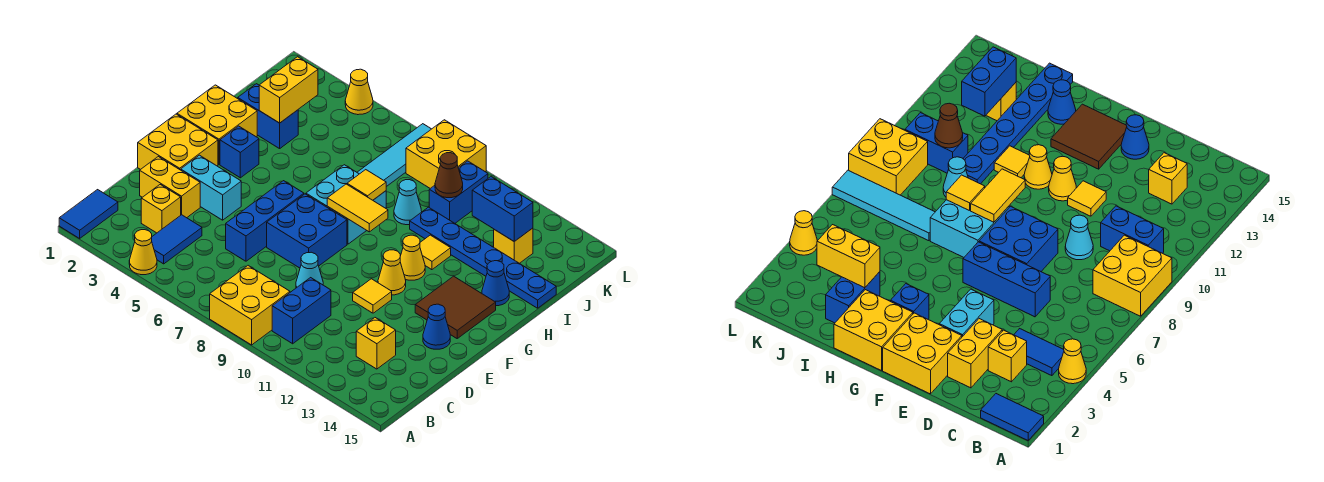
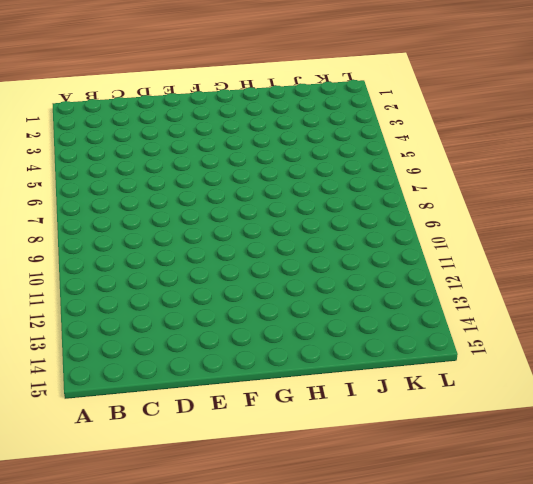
none -> blue tile A1:B1 level 1
none -> yellow cone A4 level 1
none -> yellow brick A8:B9 level 1
none -> blue tile B4:C4 level 1

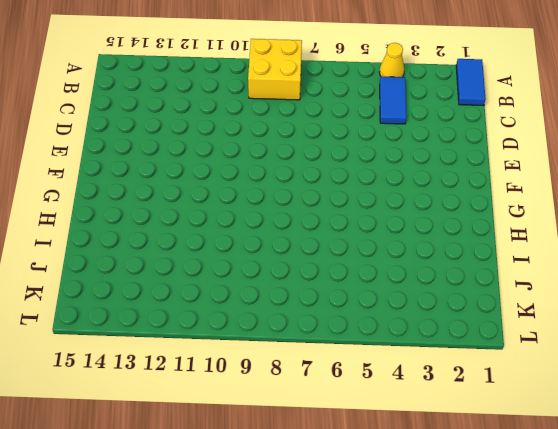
none -> blue brick B10:C10 level 1
none -> yellow brick C3 level 1
none -> yellow brick C13 level 1
none -> yellow brick D2:D3 level 1

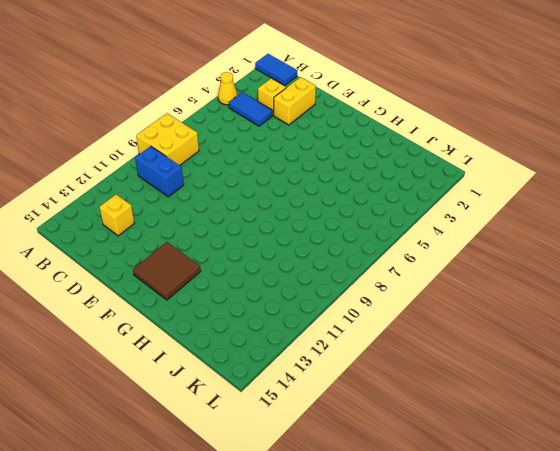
none -> blue brick D6:F6 level 1
none -> cyan cone D9 level 1
none -> yellow brick E1:F2 level 1
none -> cyan brick E3:E4 level 1

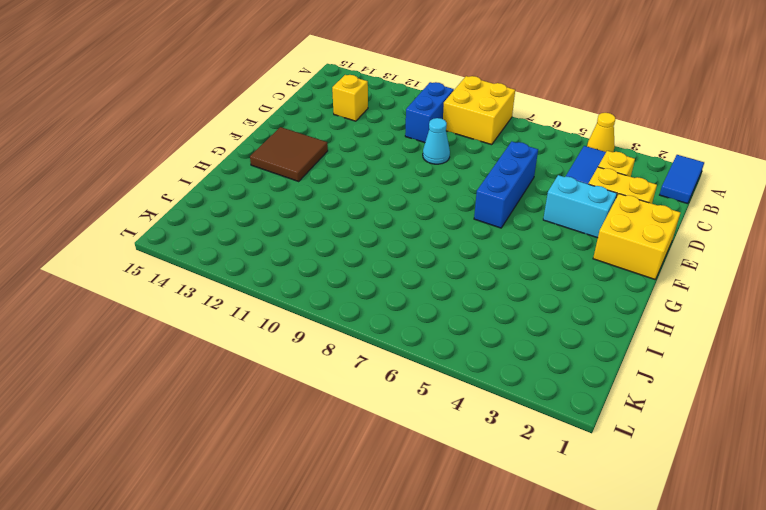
none -> blue brick E7:F8 level 1
none -> yellow tile E11 level 1
none -> blue cone E14 level 1
none -> yellow cone F11 level 1

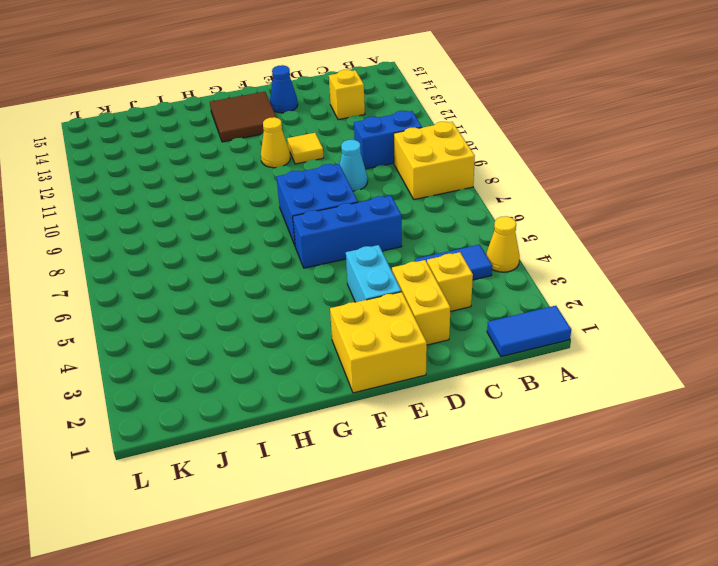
none -> yellow brick G1:H2 level 1
none -> blue brick G3 level 1
none -> cyan brick G7:H8 level 1
none -> yellow cone G11 level 1

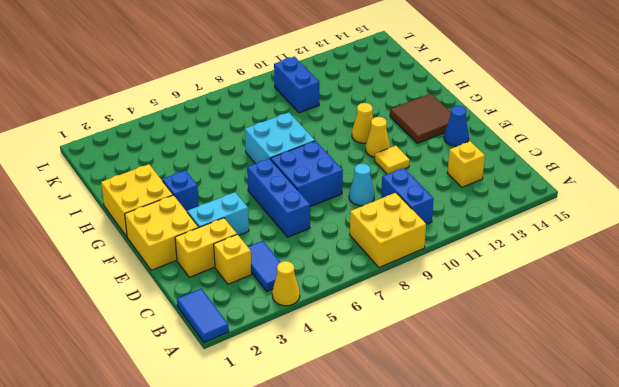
none -> yellow tile H11 level 1
none -> blue cone H14 level 1
none -> blue brick I2:I3 level 1
none -> cyan tile I7:L7 level 1

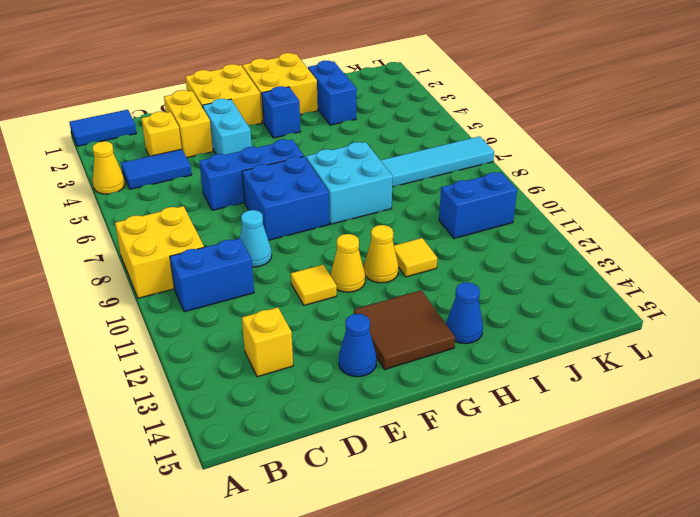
none -> cyan cone I9 level 1
none -> blue plate I10:I15 level 1
none -> yellow brick J13 level 1
none -> yellow brick K8:L9 level 1

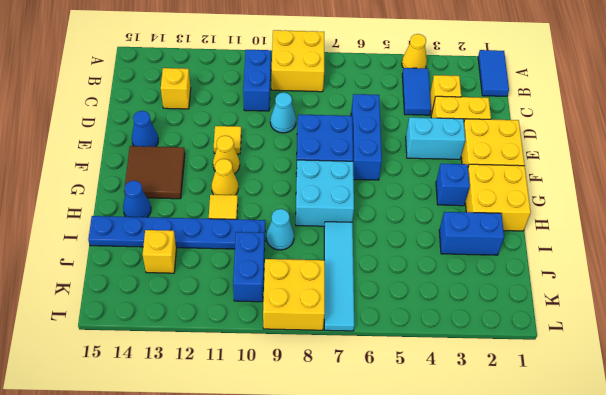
none -> yellow cone L4 level 1
none -> yellow tile G8:G9 level 2
none -> yellow tile H8 level 2
none -> yellow brick I3:J3 level 2

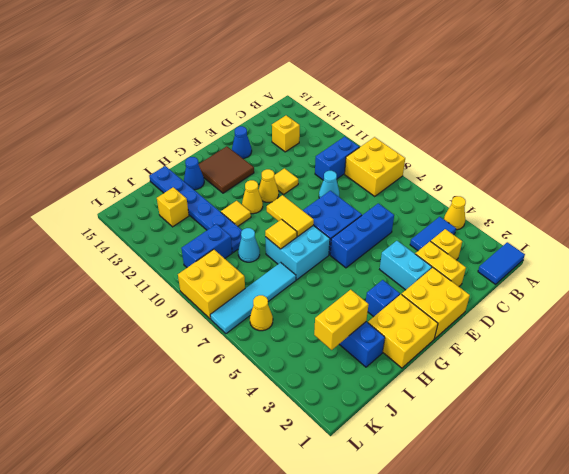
yellow cone K6 level 1 -> yellow cone L4 level 1
none -> brown cone J10 level 2
none -> blue brick J12:J13 level 2

